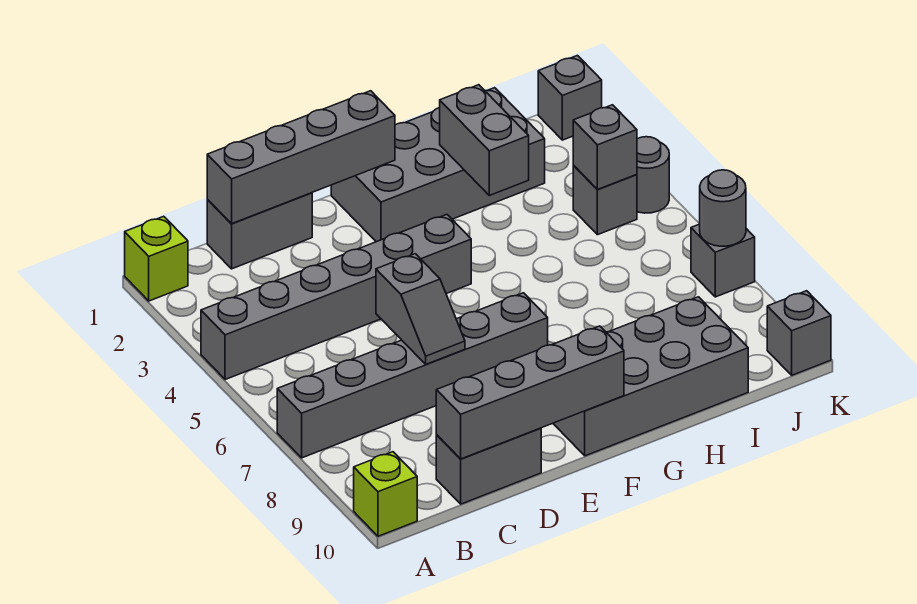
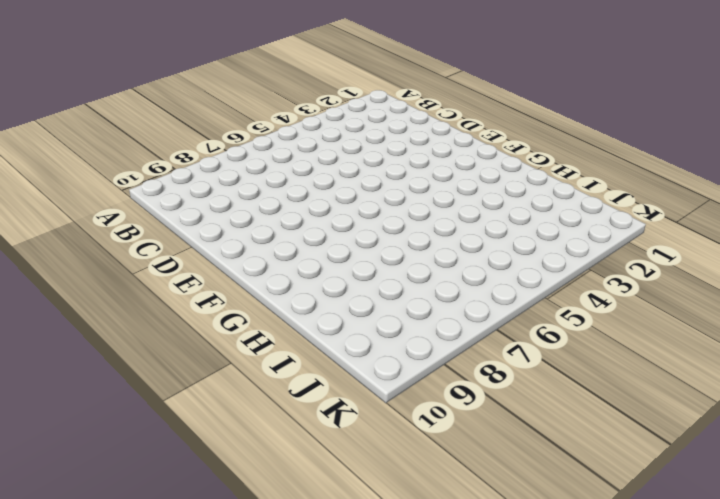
none -> lime brick A1 level 1
none -> grey brick A4:F4 level 1
none -> grey brick A7:F7 level 1

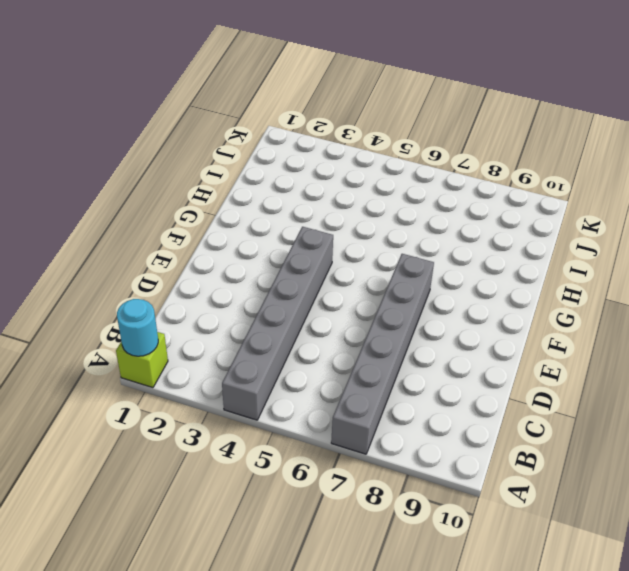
cyan round brick A1 level 2 -> none
none -> lime brick A10 level 1
none -> grey brick C1:D1 level 1
none -> grey brick C10:D10 level 1

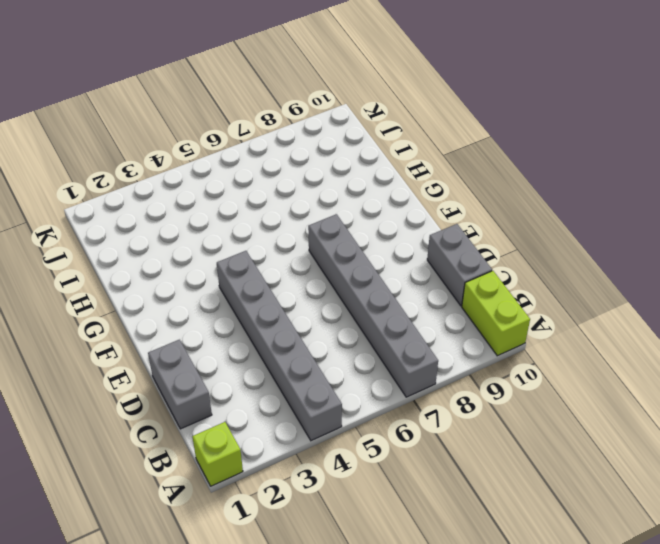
lime brick A10:B10 level 1 -> lime brick A10 level 1
none -> grey brick F1:I2 level 1
none -> grey brick F9:I10 level 1
none -> grey brick J4 level 1

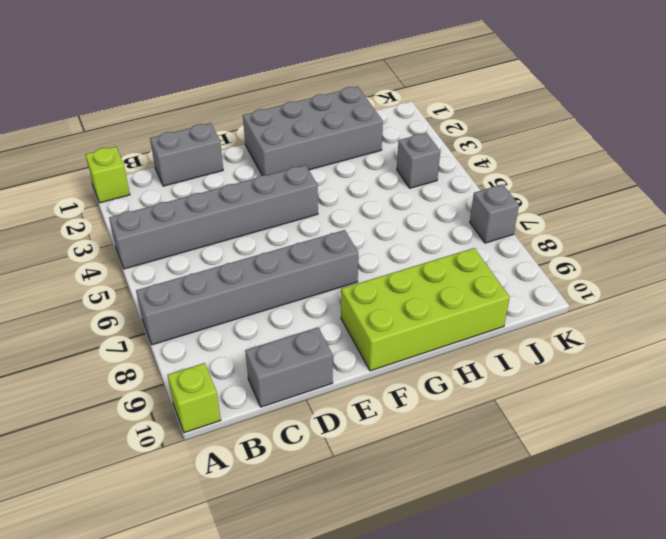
lime brick F9:I10 level 1 -> grey brick F9:I10 level 1
none -> grey brick K1 level 1
none -> grey round brick K4 level 1
none -> grey brick K10 level 1

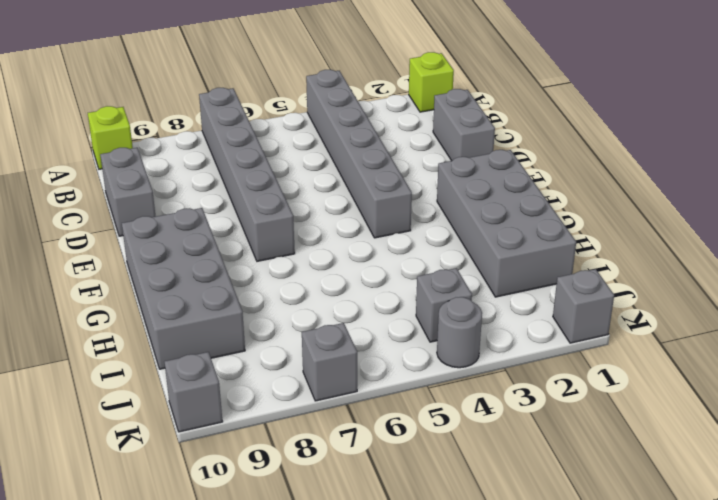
none -> grey brick C1:F1 level 2
none -> grey brick C10:F10 level 2
none -> grey slope D6:D7 level 2 top 6

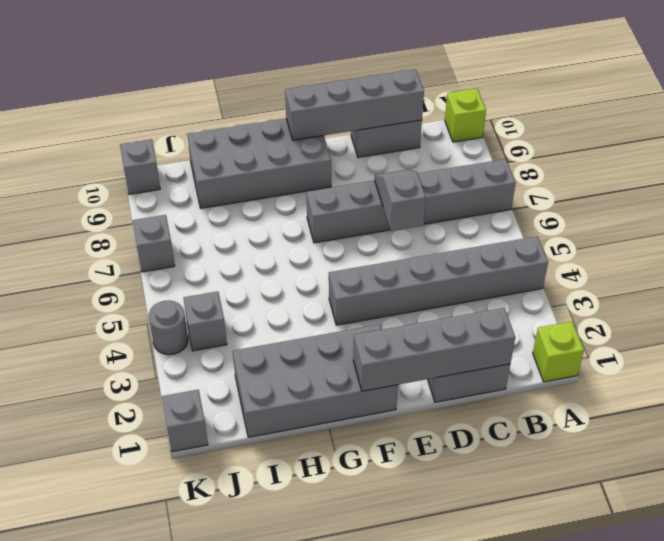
none -> grey brick H2:H3 level 2
none -> grey brick J4 level 2
none -> grey round brick K7 level 2

